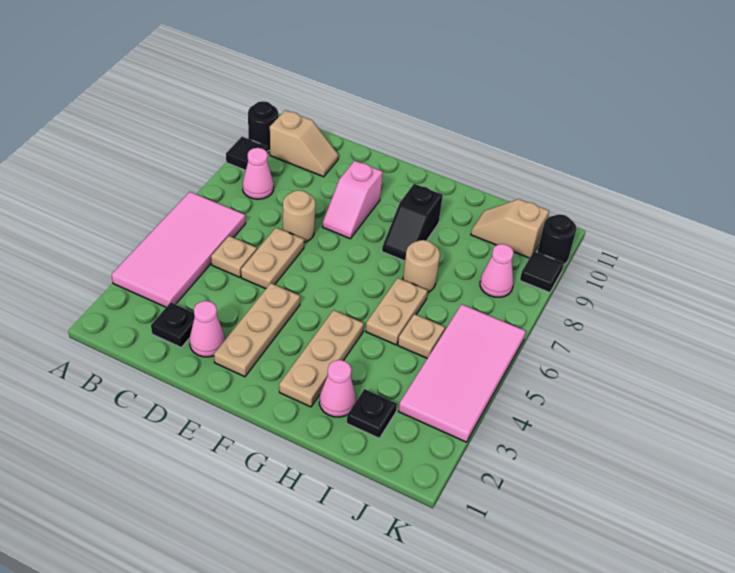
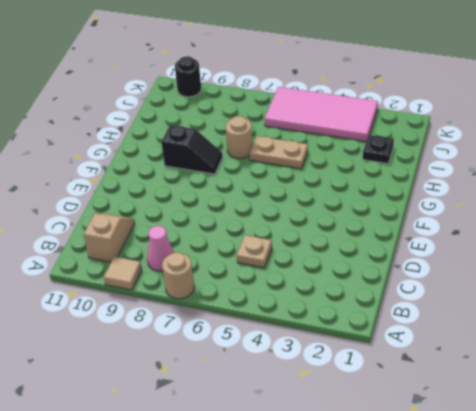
tan round brick A7 level 1 -> tan round brick D7 level 1
tan tile A9 level 1 -> black tile A9 level 1
none -> pink tile A3:B6 level 1
none -> black round brick A10 level 1
none -> black plate C2 level 1

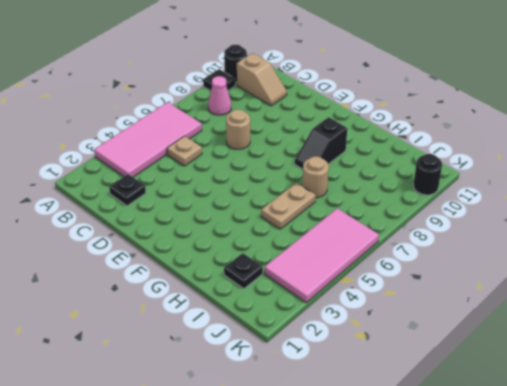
none -> pink cone D2 level 1
none -> tan plate D5:D6 level 1
none -> tan plate E2:E4 level 1

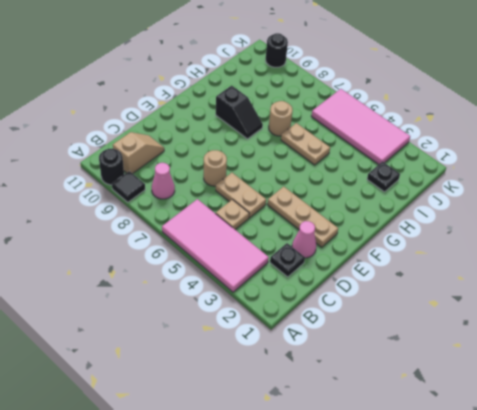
none -> pink slope E8:E9 level 1 top 9
none -> tan plate G2:G4 level 1
none -> pink cone H2 level 1

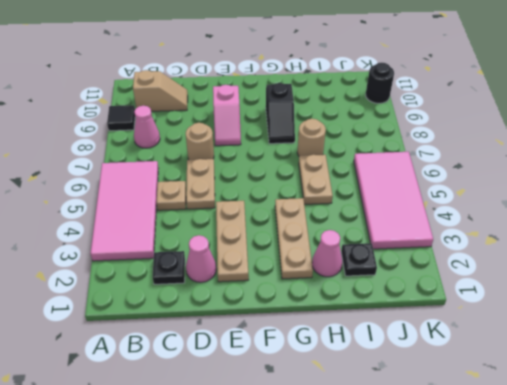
none -> black round brick A10 level 1
none -> tan plate I5 level 1
none -> tan slope I10:J10 level 1 top J

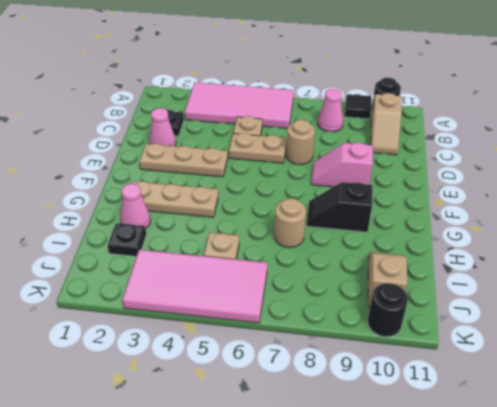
none -> tan plate H5:H6 level 1
none -> pink cone J8 level 1
none -> black tile K9 level 1

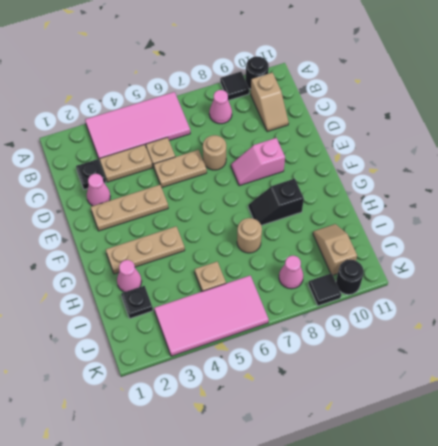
tan plate C3:C4 level 1 -> tan plate H5:H6 level 1

